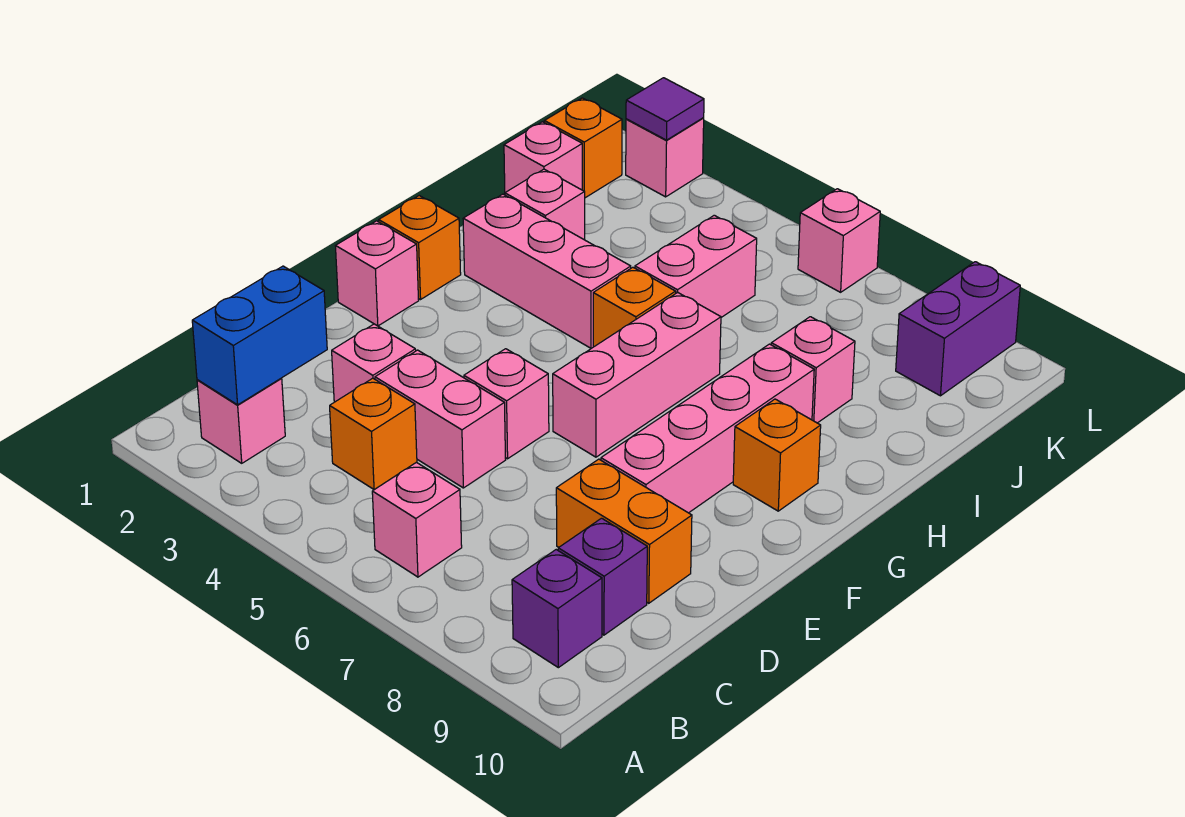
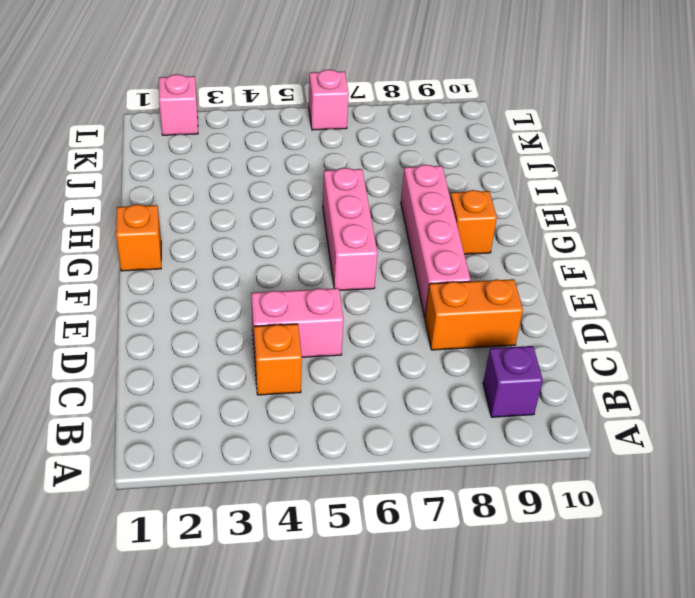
none -> pink brick B2 level 1
none -> pink brick B6 level 1
none -> purple brick C9 level 1

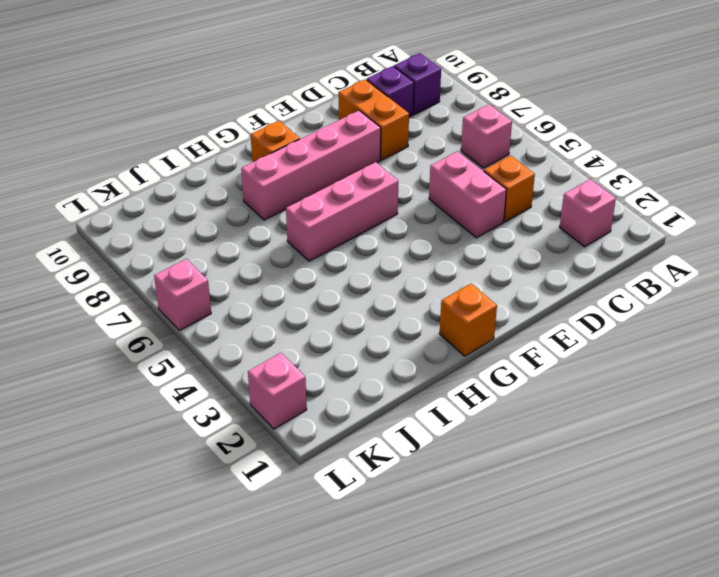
none -> pink brick D3 level 1
none -> pink brick E5 level 1
none -> pink brick F1 level 1

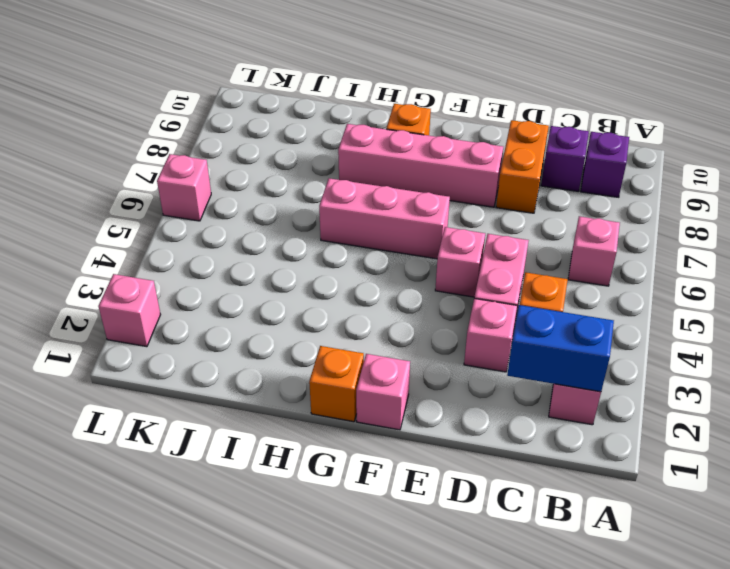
none -> pink brick H2:H4 level 1
none -> orange brick H5 level 1
none -> pink brick I2 level 1

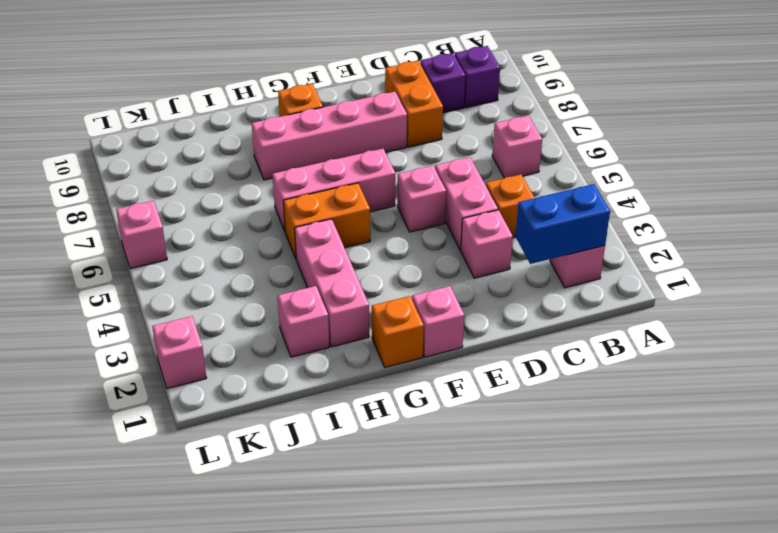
orange brick G5:H5 level 1 -> orange brick H5 level 1
none -> pink brick I5:J5 level 1
none -> pink brick I8 level 1
none -> pink brick J1 level 1

